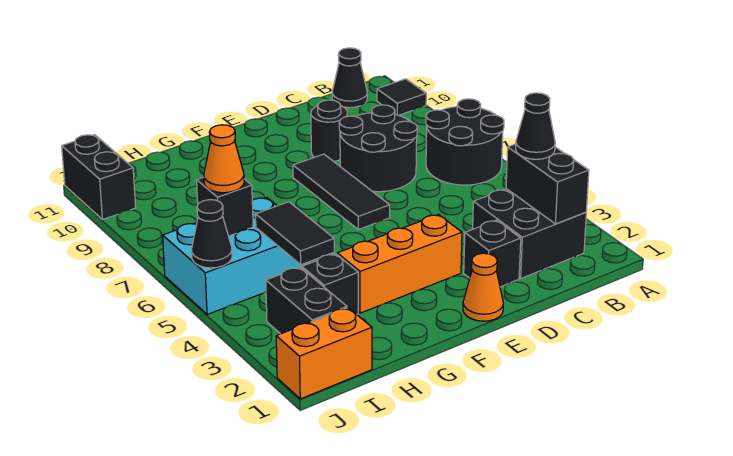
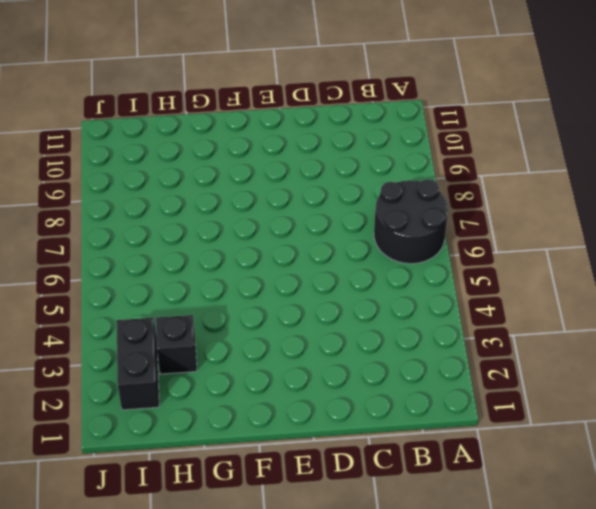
none -> black tile A10 level 1
none -> black brick B2:C3 level 1
none -> black cone B11 level 1

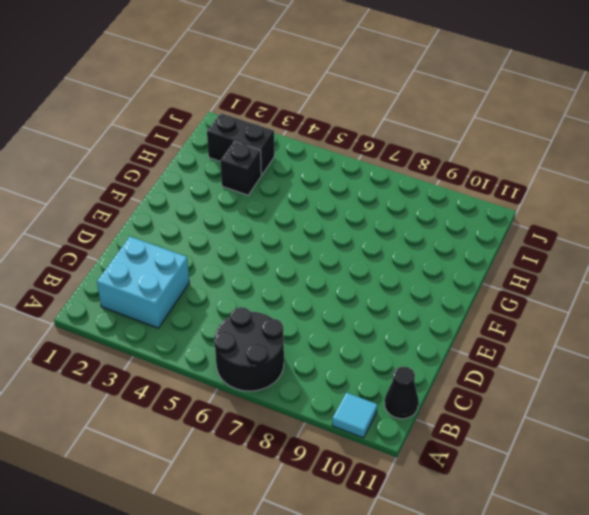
cyan tile A10 level 1 -> black tile A10 level 1
cyan brick B2:C3 level 1 -> black brick B2:C3 level 1
none -> black round brick C7:D8 level 1
none -> black brick D2 level 1
none -> black round brick D9 level 1

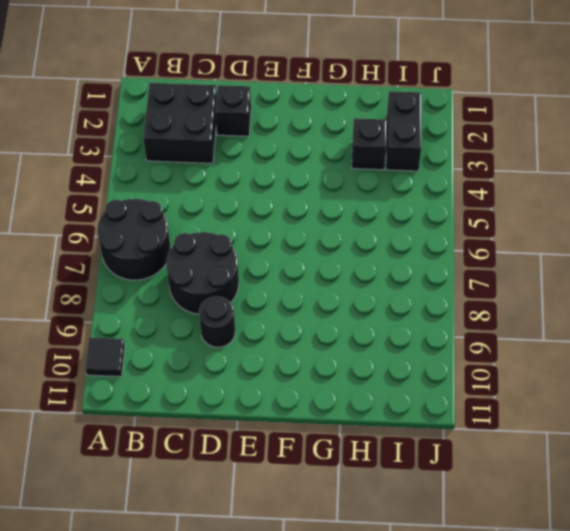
none -> black cone B11 level 1
none -> orange cone E1 level 1
none -> orange brick E3:G3 level 1

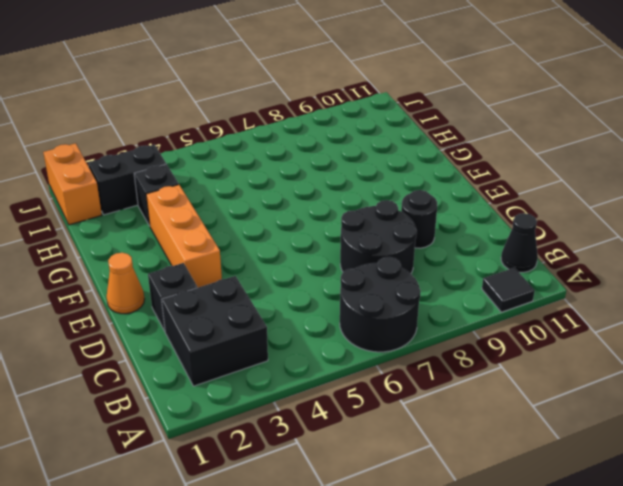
none -> black tile E6:E8 level 1
none -> cyan brick H5:J6 level 1
none -> black brick J10:J11 level 1

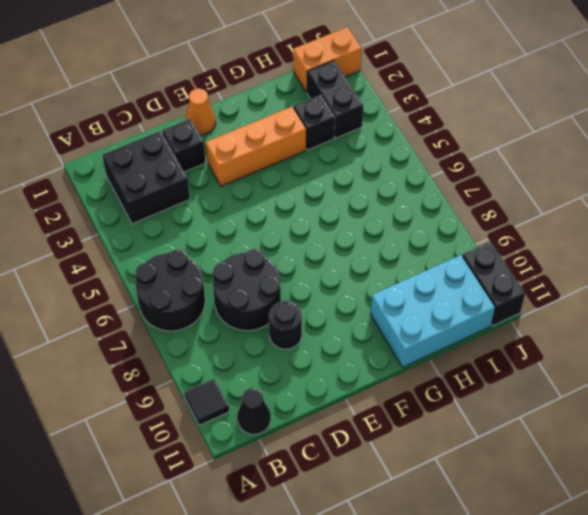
cyan brick G10:I11 level 1 -> cyan brick H5:J6 level 1
none -> black tile E6:E8 level 1
none -> black brick B2:B3 level 2
none -> black tile H4:H5 level 2

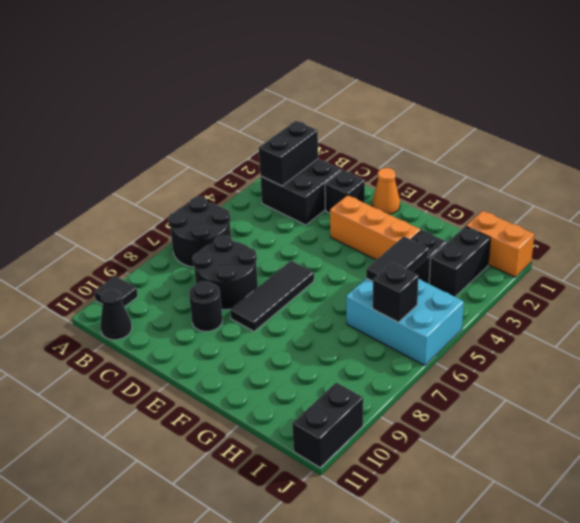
none -> black cone J5 level 2
none -> black cone B3 level 3
none -> orange cone I6 level 3

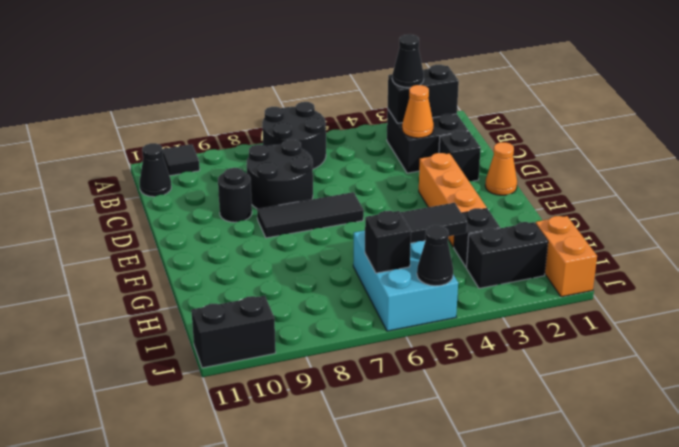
orange cone C3 level 2 -> orange cone I6 level 3

